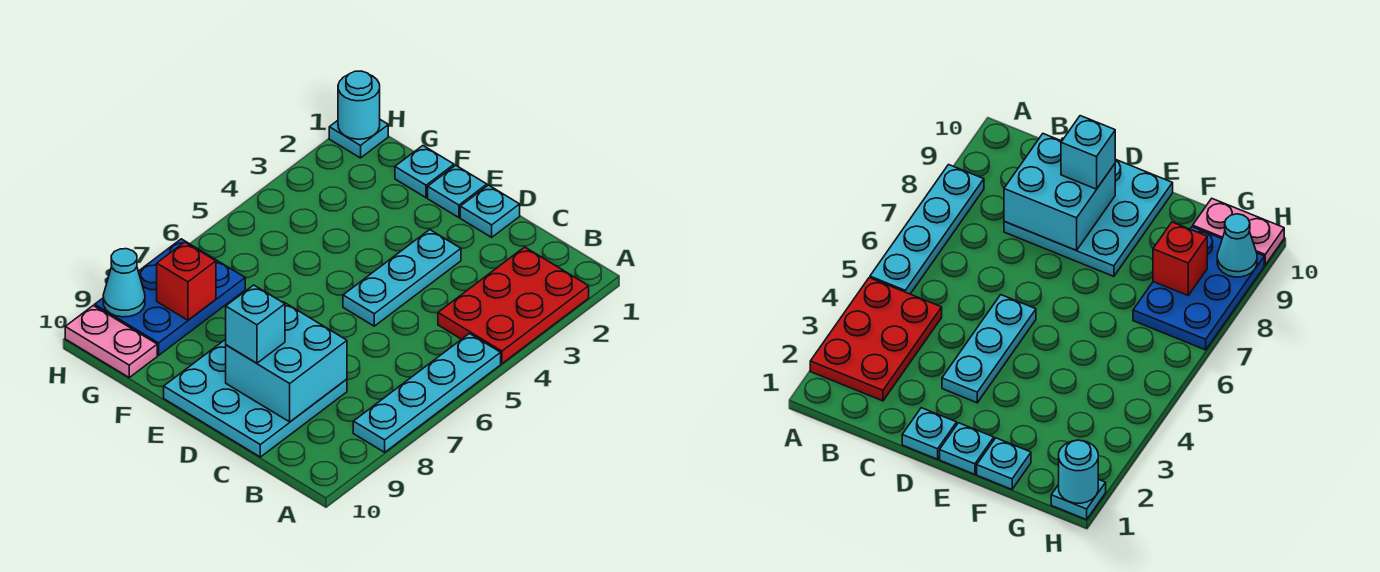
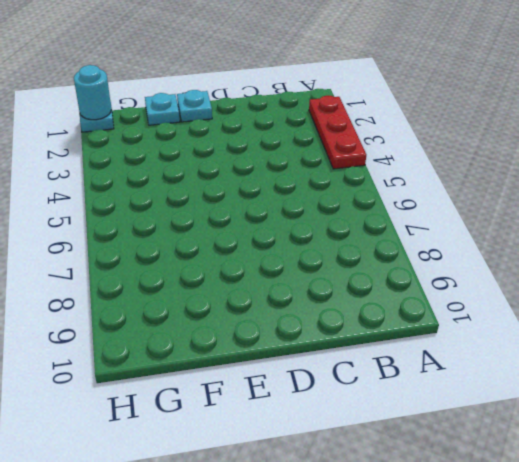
red plate A2:A4 level 1 -> red plate A2:B4 level 1
none -> cyan plate A5:A8 level 1
none -> cyan plate C8:E10 level 1
none -> cyan plate D1 level 1

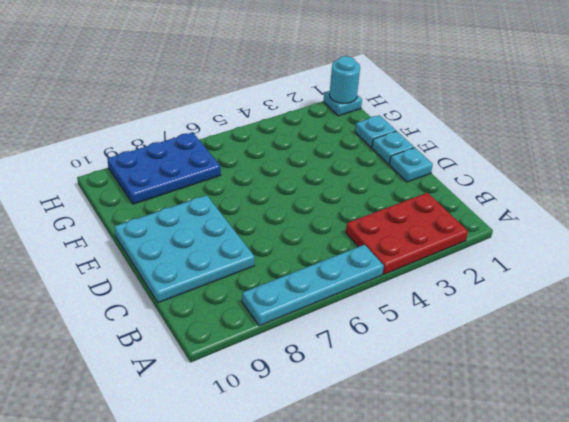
none -> cyan plate D3:D5 level 1
none -> pink plate G10:H10 level 1
none -> cyan brick C8:D9 level 2

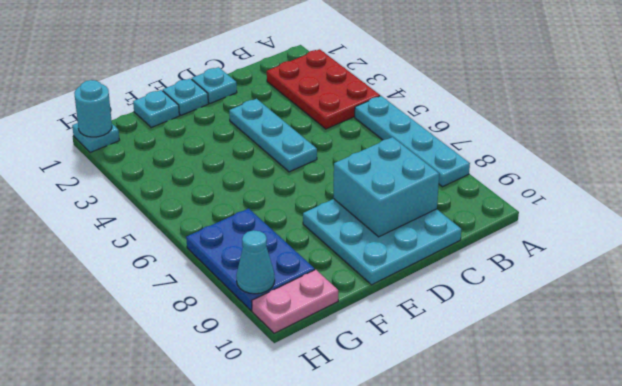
none -> red brick G8 level 2
none -> cyan brick D9 level 3

